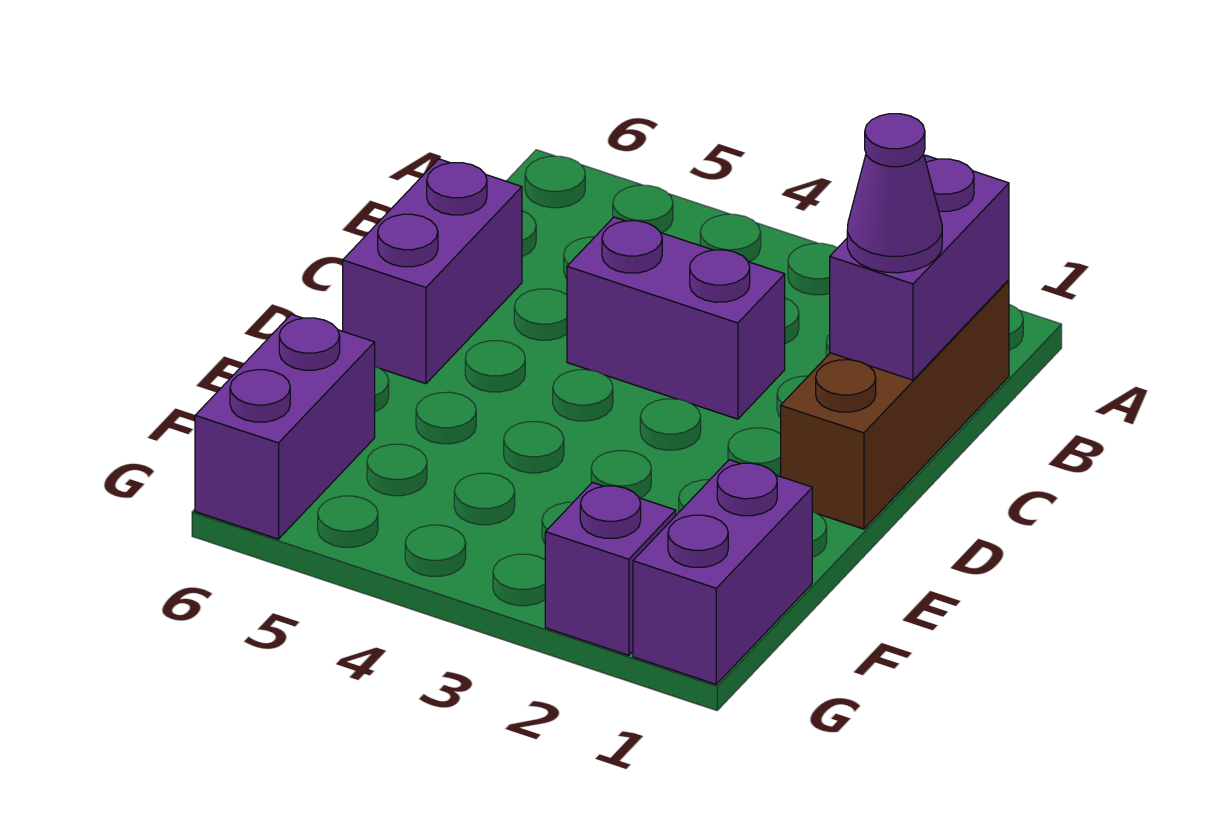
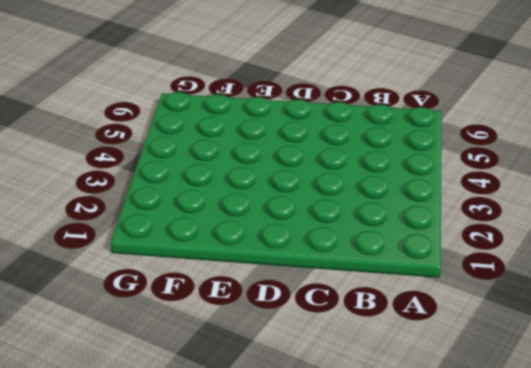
none -> brown brick B1:D1 level 1
none -> purple brick C3:C4 level 1

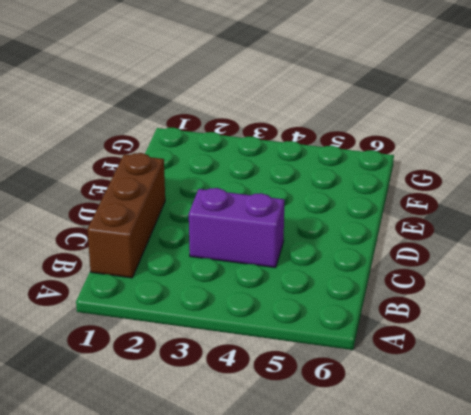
none -> purple brick C6:D6 level 1
none -> purple brick F1:G1 level 1

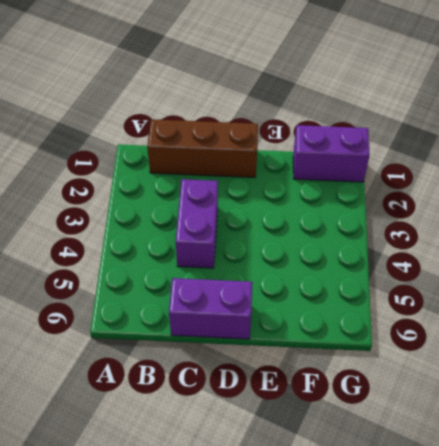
none -> purple brick F6:G6 level 1
none -> purple brick G2 level 1

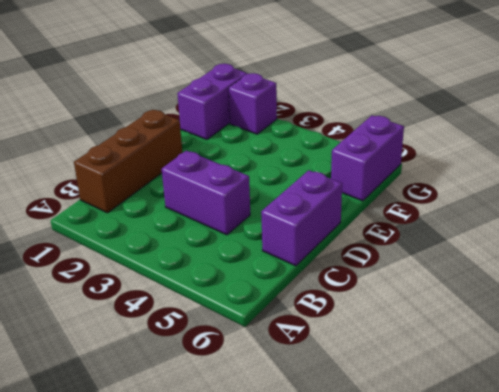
none -> purple brick B1:C1 level 2
none -> purple cone C1 level 3

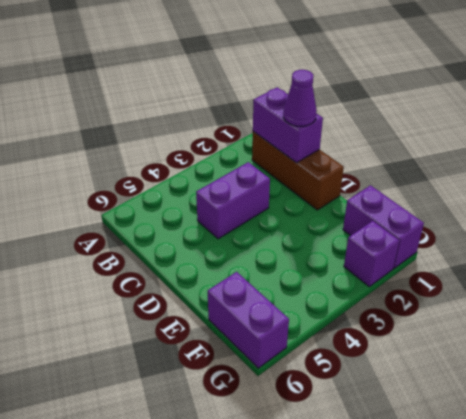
none -> purple brick C6:D6 level 1

